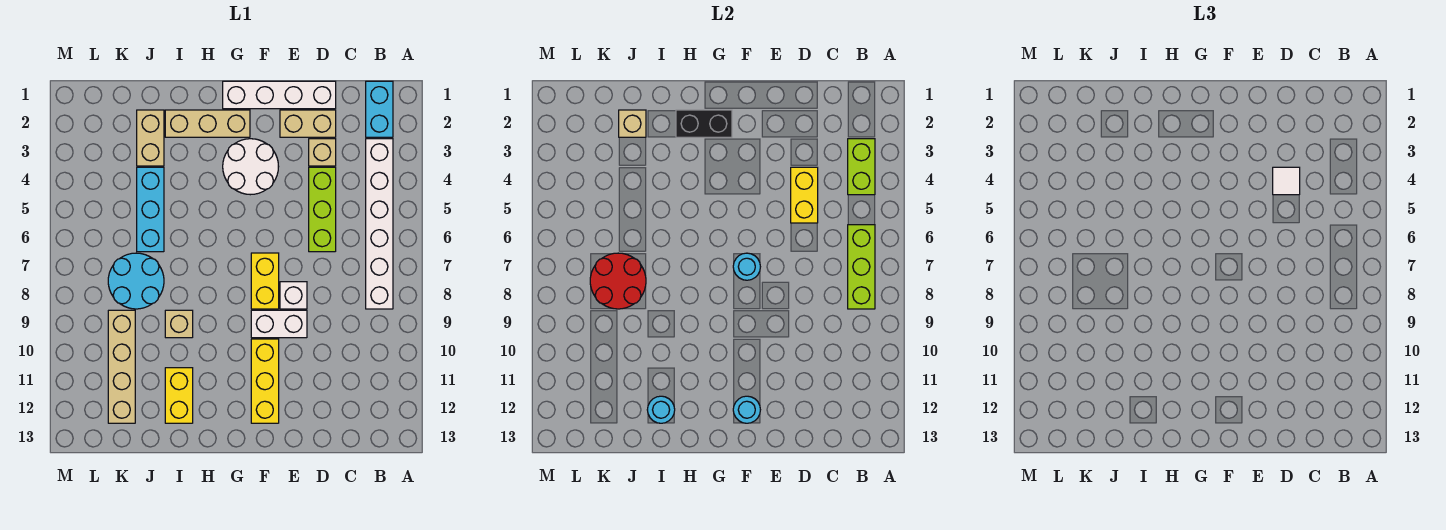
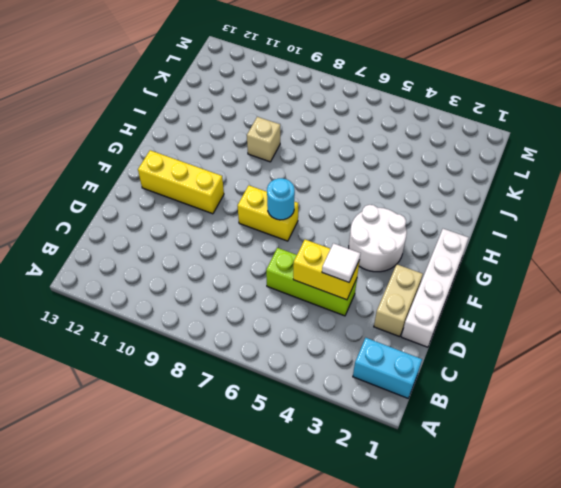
none -> white brick B3:B8 level 1
none -> tan brick D3 level 1
none -> white brick E8 level 1

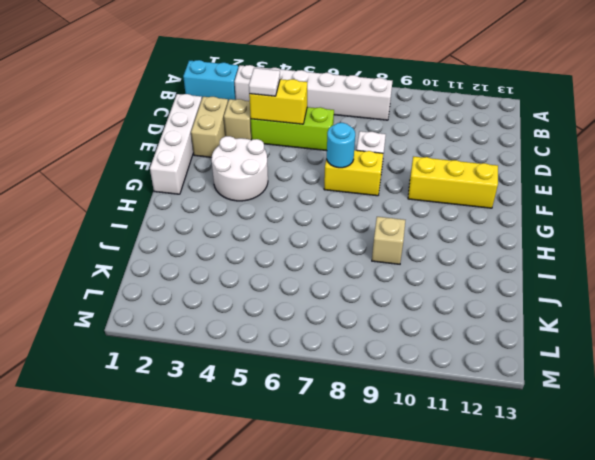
none -> white brick E9:F9 level 1
none -> tan brick G2:I2 level 1
none -> yellow brick I11:I12 level 1

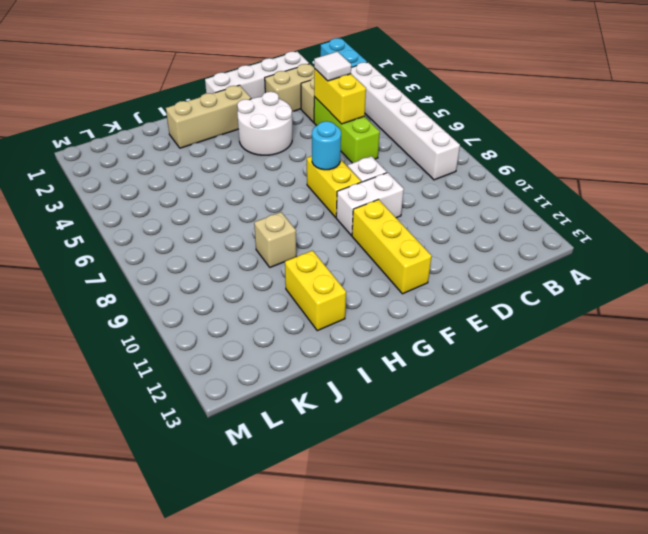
none -> tan brick J2:J3 level 1
none -> cyan brick J4:J6 level 1
none -> cyan round brick J7:K8 level 1

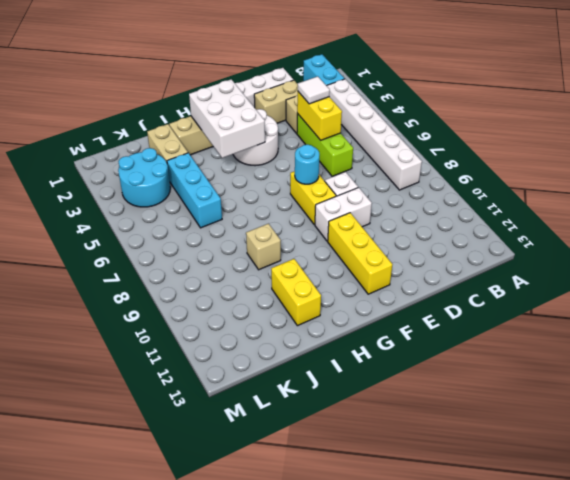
white brick G2:H4 level 2 -> black brick G2:H2 level 2
cyan round brick K3:L4 level 1 -> cyan round brick J7:K8 level 1
none -> tan brick K9:K12 level 1
none -> lime brick B3:B4 level 2
none -> lime brick B6:B8 level 2

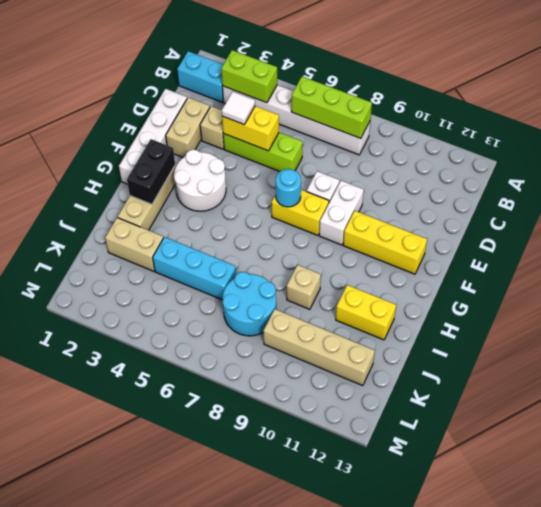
none -> cyan round brick F12 level 2
none -> cyan round brick I12 level 2
none -> tan brick J2 level 2

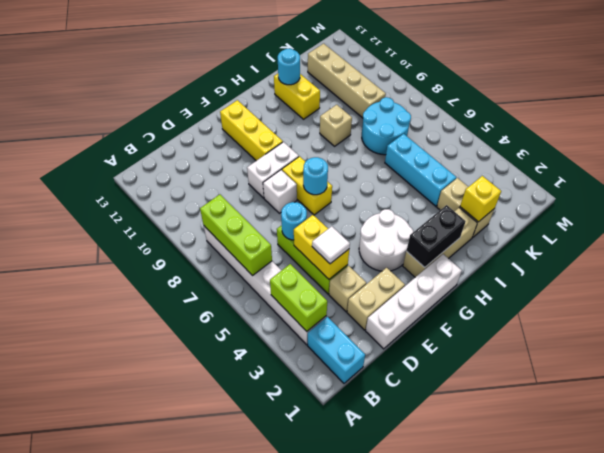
cyan round brick D6 level 2 -> cyan round brick F12 level 2
yellow brick J2 level 2 -> tan brick J2 level 2
none -> red round brick J7:K8 level 2

